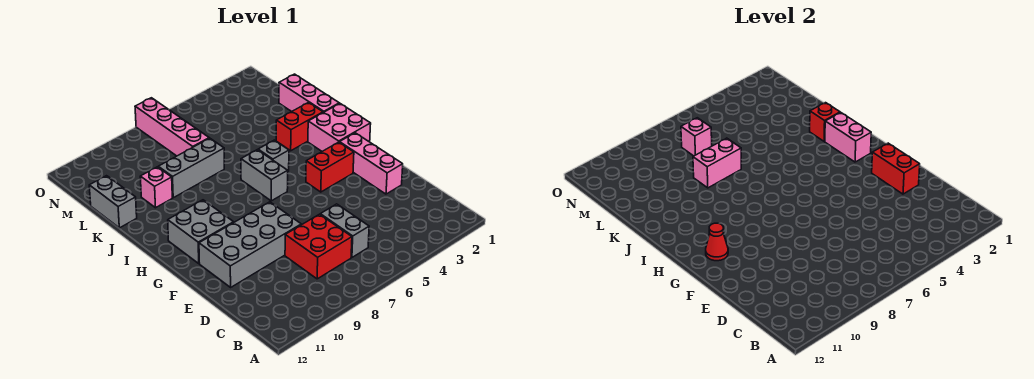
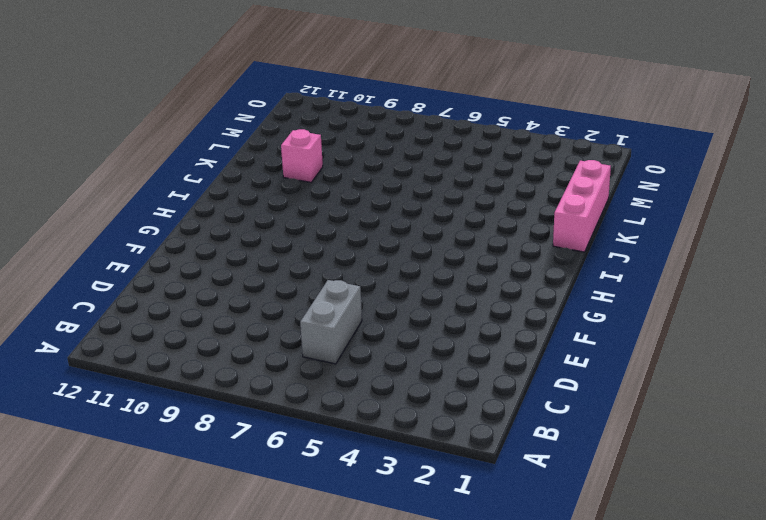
none -> red brick C7:D8 level 1
none -> pink brick E2:G2 level 1
none -> grey brick E8:F11 level 1

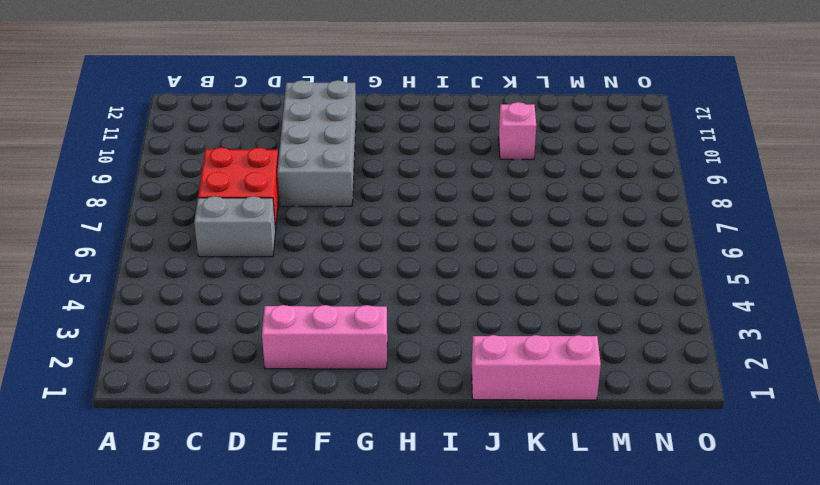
none -> red brick G3:G4 level 1
none -> grey brick G10:H11 level 1
none -> pink brick H1:I2 level 1

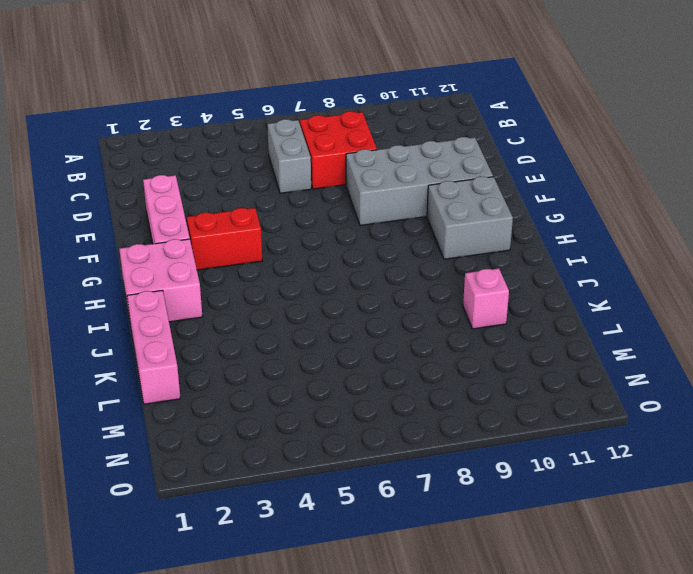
none -> grey brick H6:I6 level 1
none -> grey brick I5 level 1
none -> red brick J2:J3 level 1

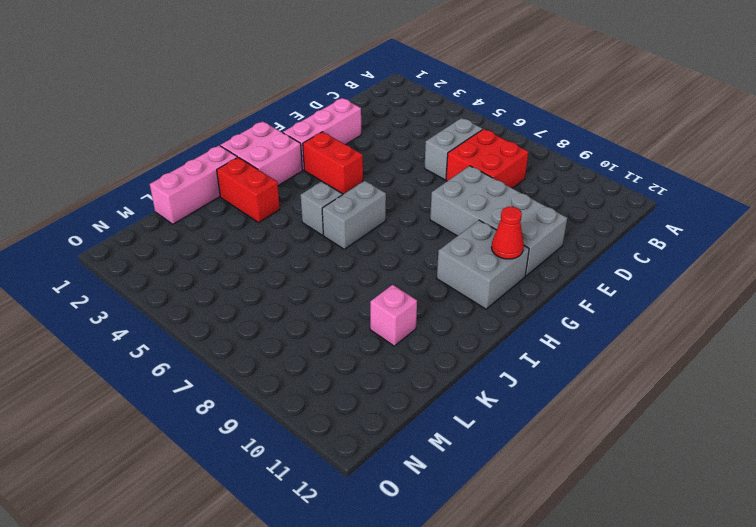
none -> grey brick K7:K9 level 1
none -> grey brick K12:L12 level 1
none -> pink brick L7:O7 level 1

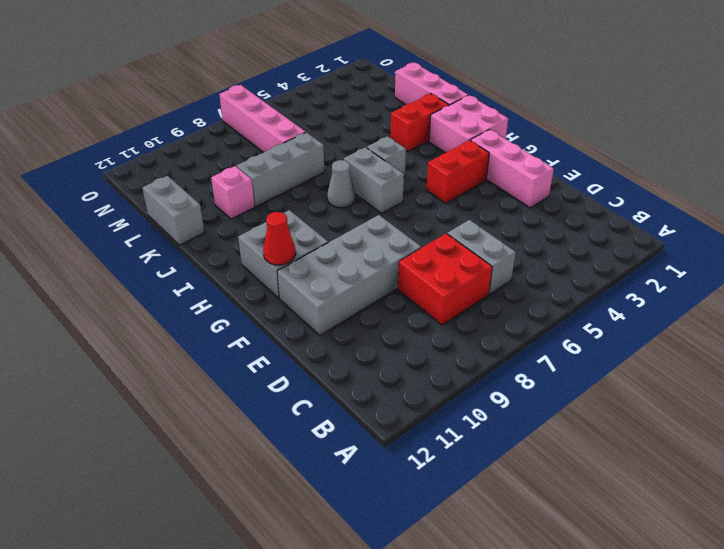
grey cone I7 level 1 -> none
none -> red brick E2:F2 level 2
none -> pink brick H2:I2 level 2
none -> red brick J2 level 2

